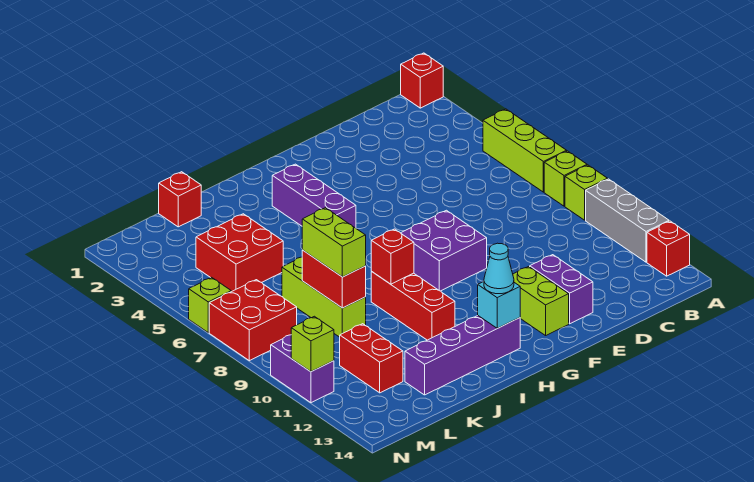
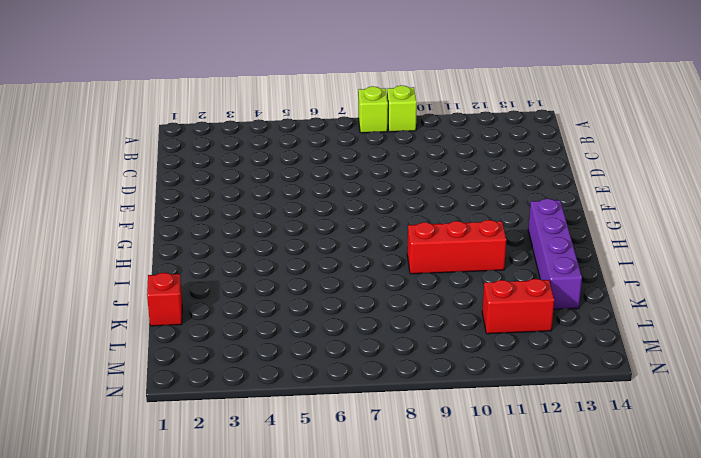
none -> red brick A1 level 1
none -> lime brick A5:A7 level 1
none -> grey brick A10:A12 level 1

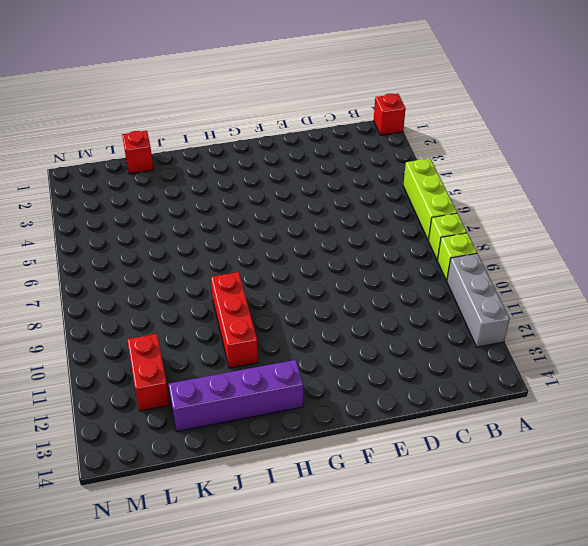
none -> red brick A13 level 1
none -> purple brick E12:E13 level 1
none -> purple brick F8:G9 level 1

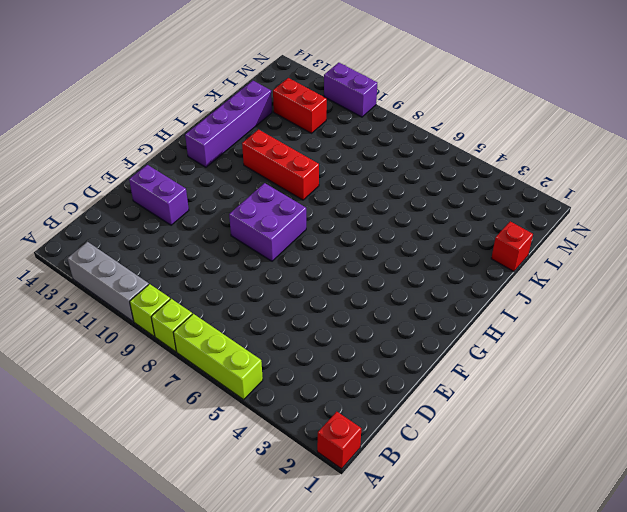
none -> red brick A13 level 1
none -> lime brick F12:F13 level 1
none -> purple brick H3:H5 level 1

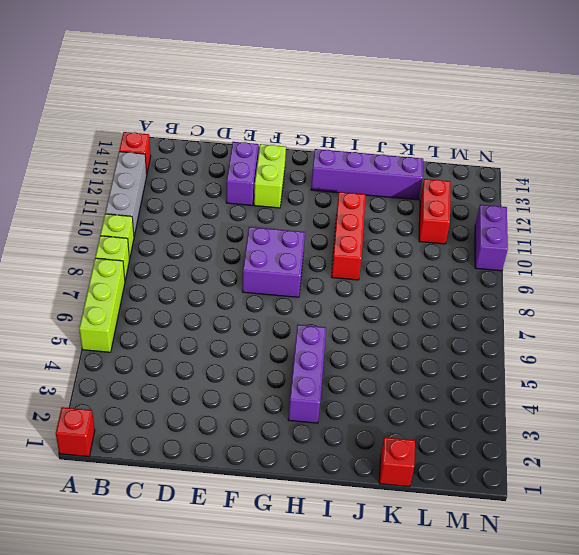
none -> red brick K4:L5 level 1
none -> lime brick K7:K9 level 1
none -> red brick M7:N8 level 1

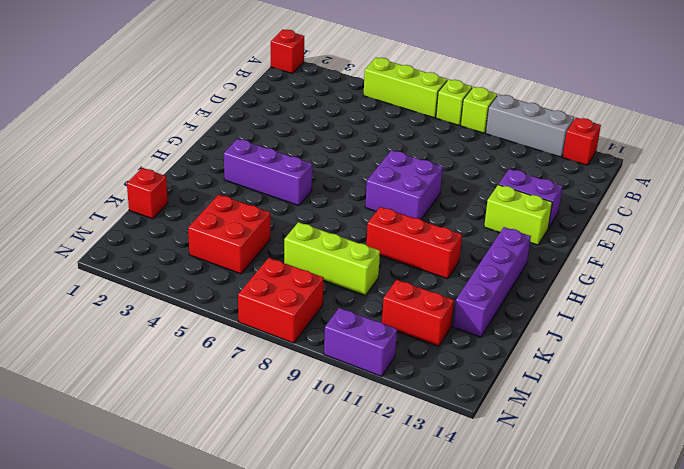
none -> lime brick N6 level 1
none -> cyan brick H13 level 2
none -> red brick I9 level 2

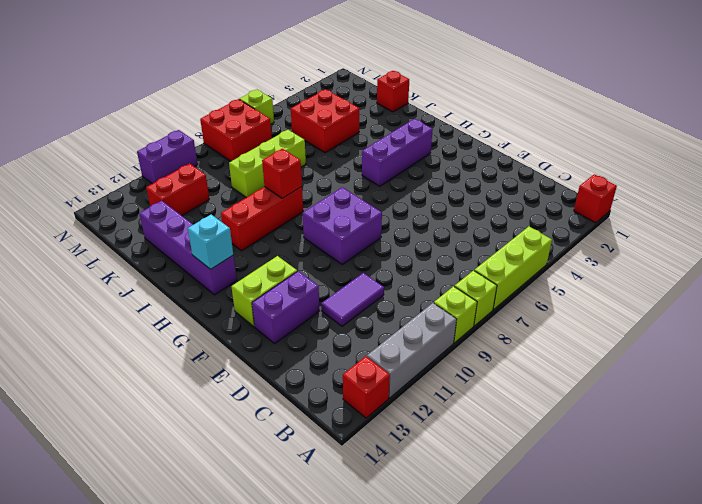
purple tile D10:D11 level 1 -> none
none -> red brick K8:K9 level 2
none -> lime brick N11 level 2
none -> cyan cone H13 level 3

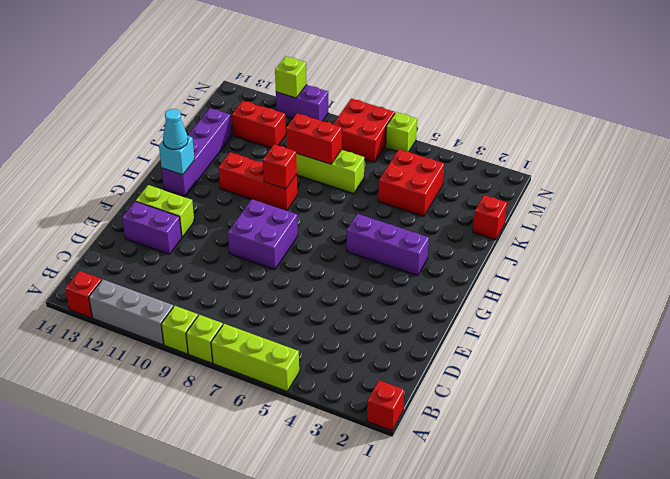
none -> lime brick K8:K9 level 3

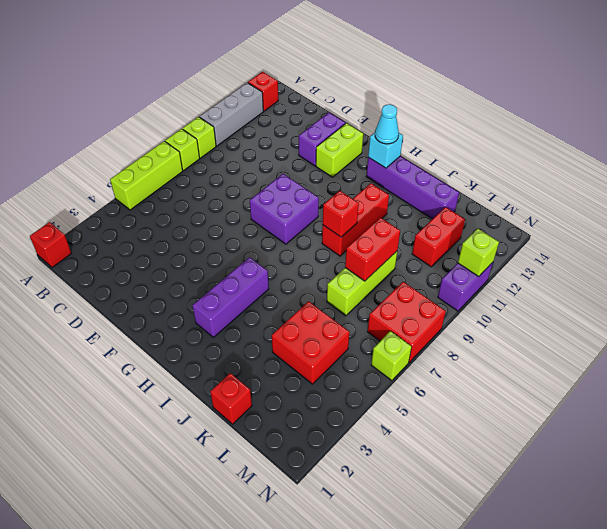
none -> lime brick K8:K9 level 3

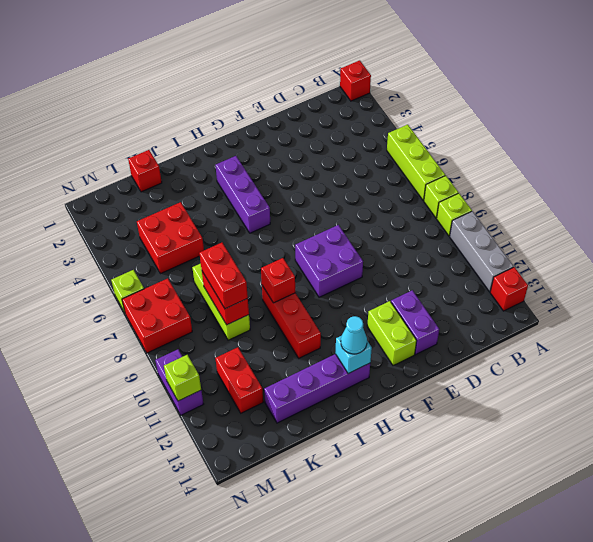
red brick K8:K9 level 3 -> lime brick K8:K9 level 3

